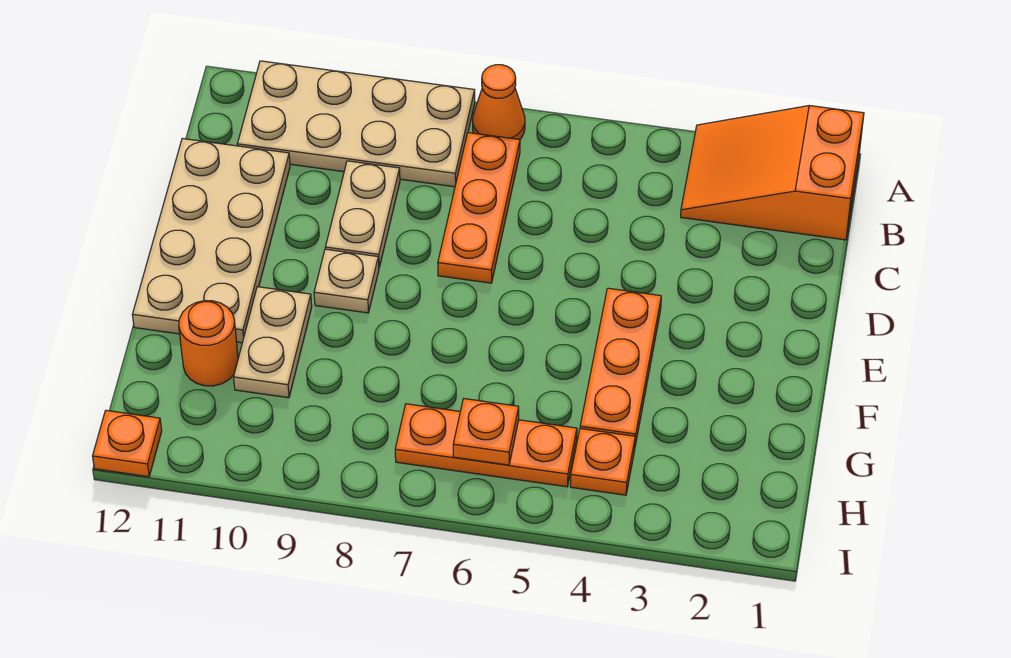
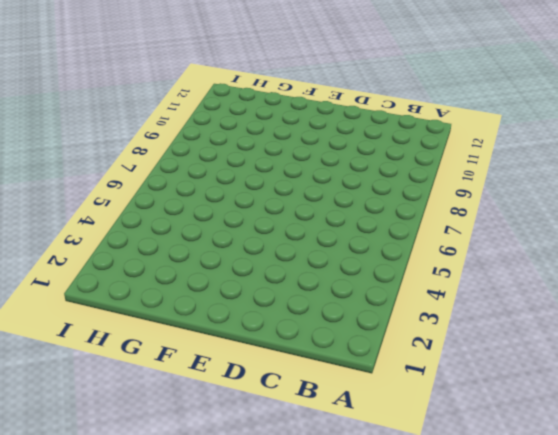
none -> orange slope A1:B3 level 1 top 1
none -> orange cone A7 level 1
none -> tan plate A8:B11 level 1

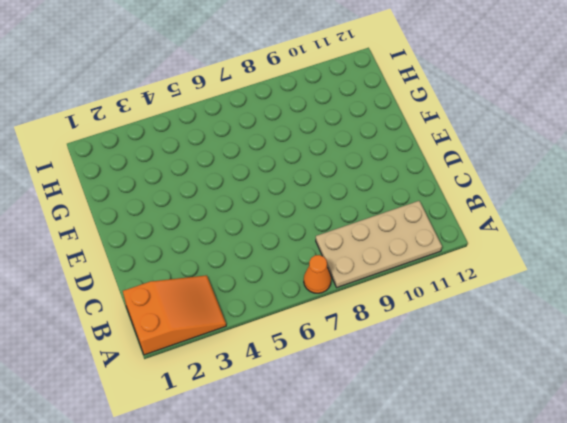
none -> orange plate B7:D7 level 1
none -> tan plate C9:D9 level 1
none -> tan plate C11:F12 level 1

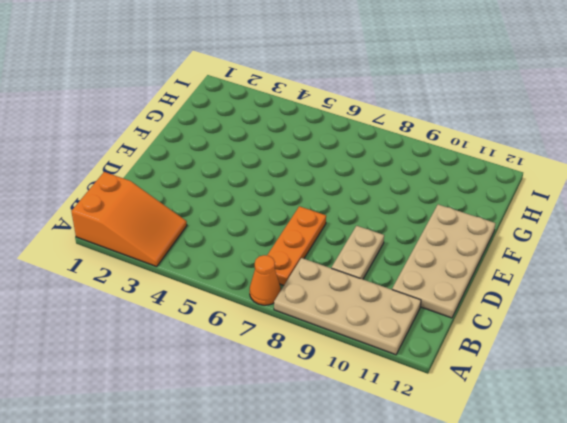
none -> orange plate E4:G4 level 1
none -> tan plate E9 level 1
none -> tan plate F10:G10 level 1

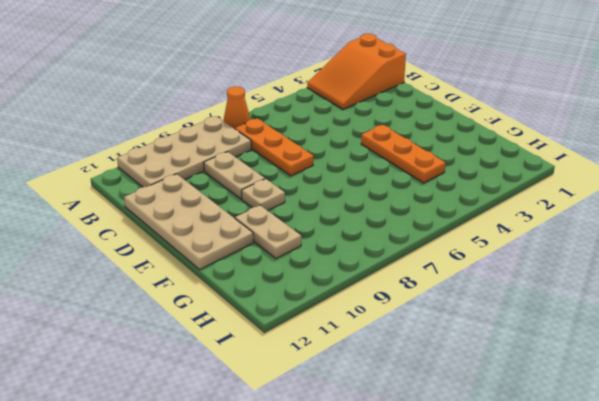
none -> orange round brick G11 level 1
none -> orange plate H4 level 1
none -> orange plate H5:H7 level 1

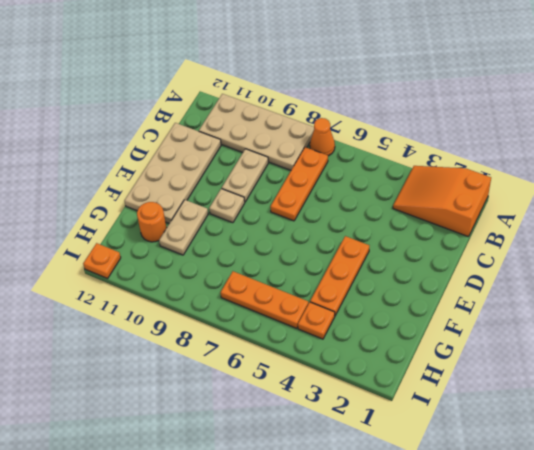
none -> orange plate H6 level 2

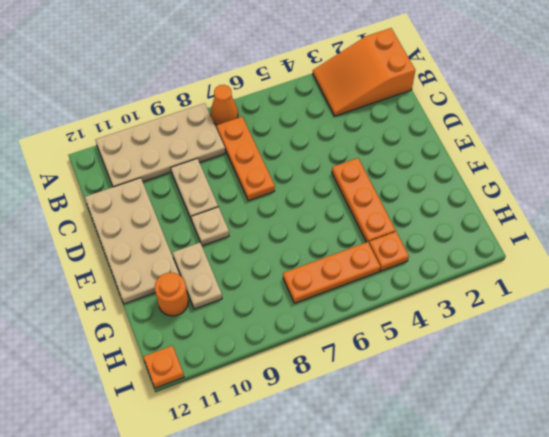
none -> orange plate H6 level 2

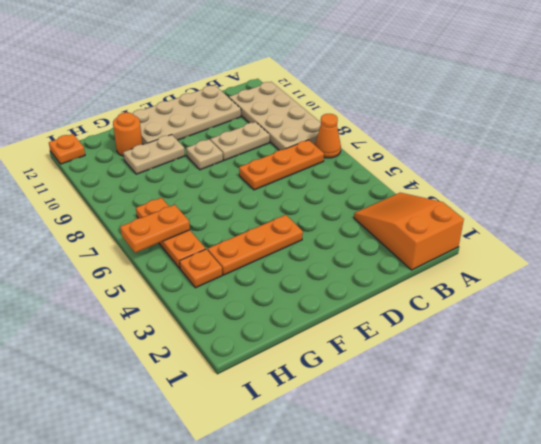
orange plate H6:I6 level 2 -> orange plate H6 level 2

